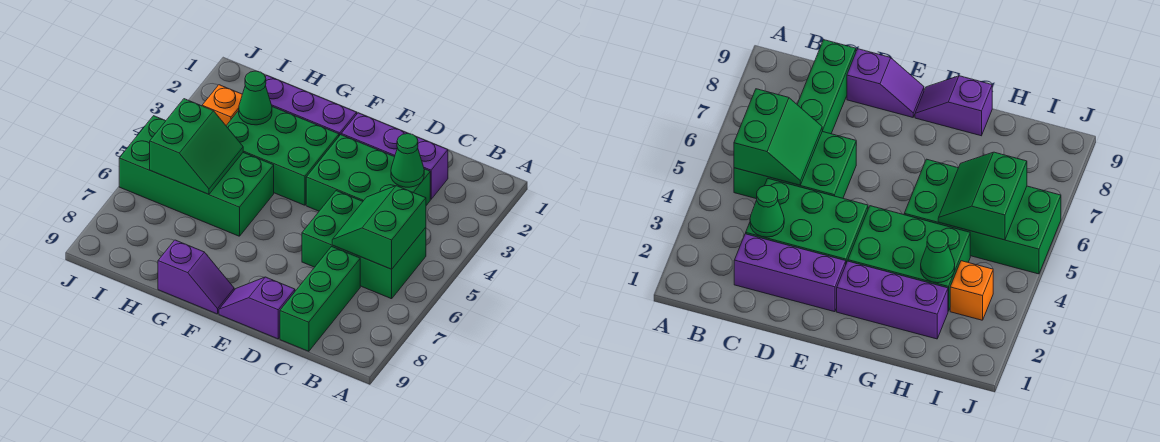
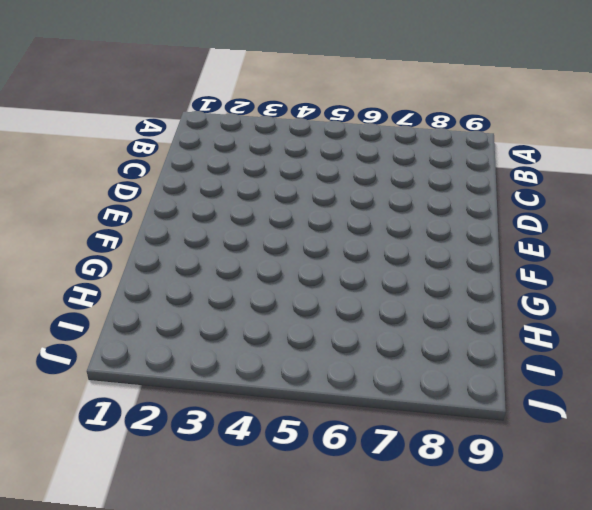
none -> green brick B5:D6 level 1
none -> purple brick C2:E2 level 1
none -> green brick C3:E4 level 1

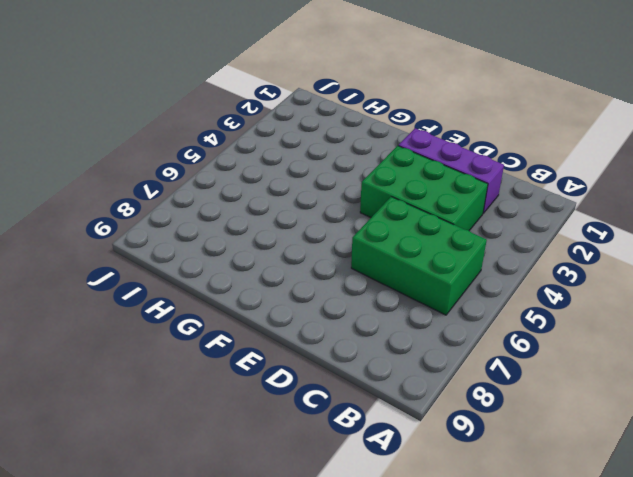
none -> green brick C7:C9 level 1
none -> purple slope D9:E9 level 1 top D
none -> purple brick F2:H2 level 1

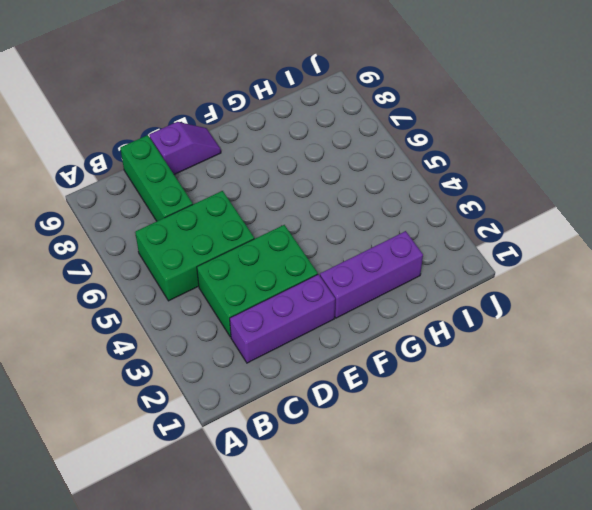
none -> green brick F3:H4 level 1
none -> purple slope F9:G9 level 1 top G
none -> green brick G5:J6 level 1

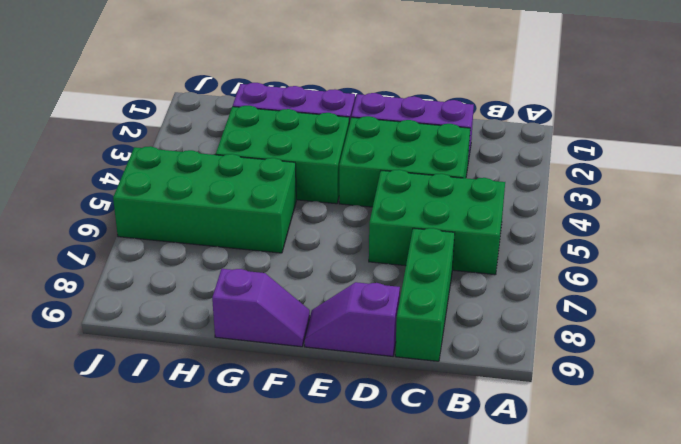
none -> orange brick I3 level 1
none -> green slope B5:C6 level 2 top B
none -> green cone C3 level 2

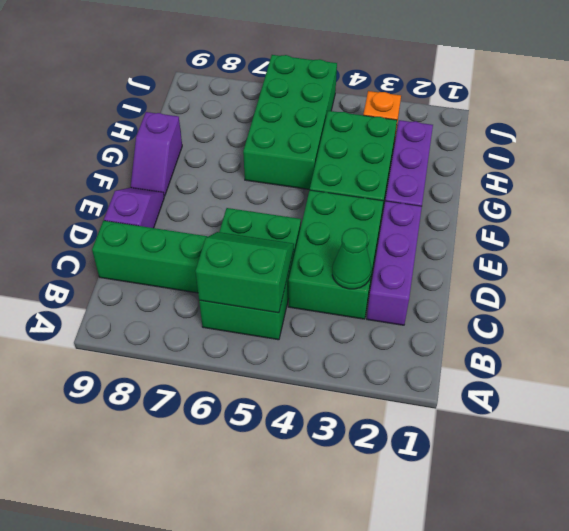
none -> green cone H3 level 2
none -> green slope H5:I6 level 2 top I

